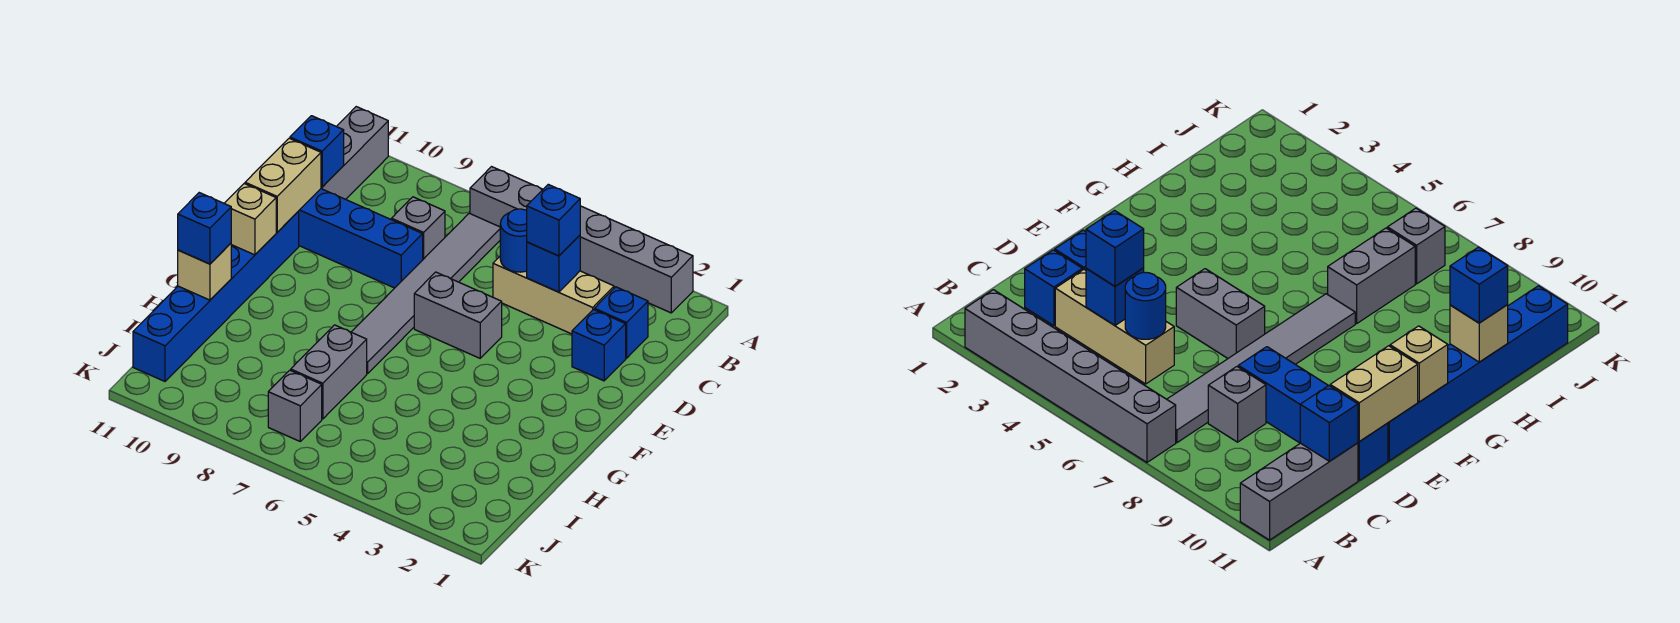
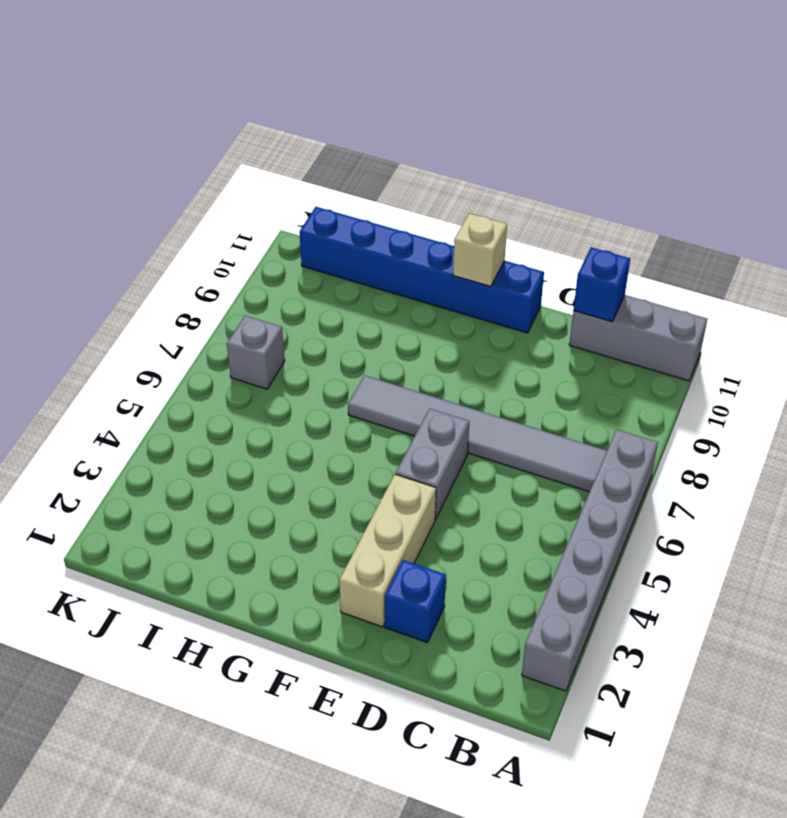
tan brick E2:E4 level 1 -> tan brick C3:C5 level 1
none -> blue brick C2 level 1
none -> grey brick C8 level 1
none -> blue brick D8:D11 level 1

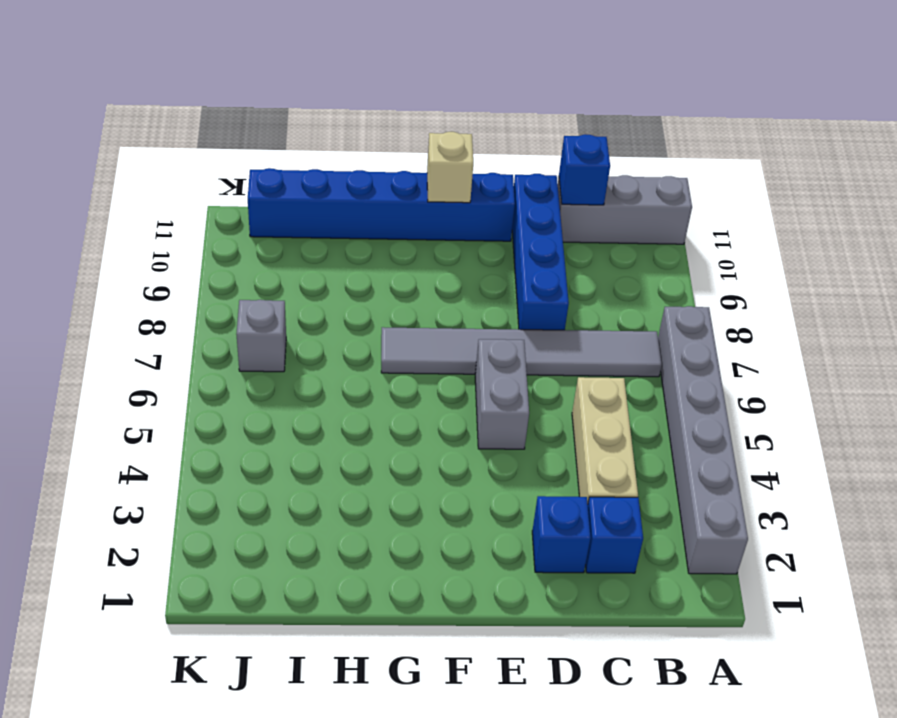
none -> grey brick C8 level 1
none -> grey brick H7:I7 level 1
none -> blue brick C4 level 2

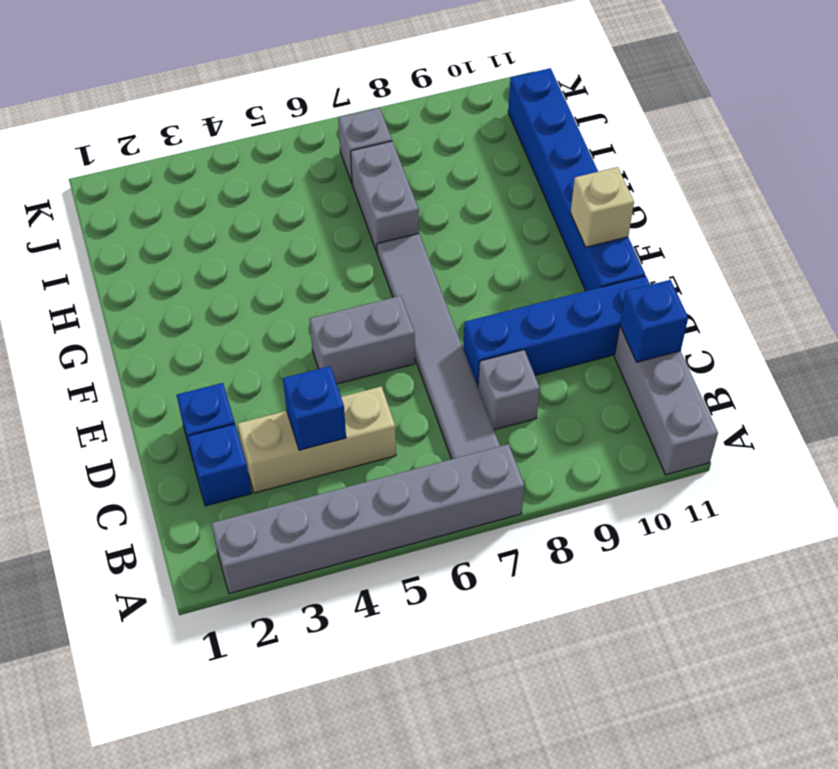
none -> blue round brick C5 level 2
none -> tan brick D11:E11 level 2
none -> tan brick H11 level 2

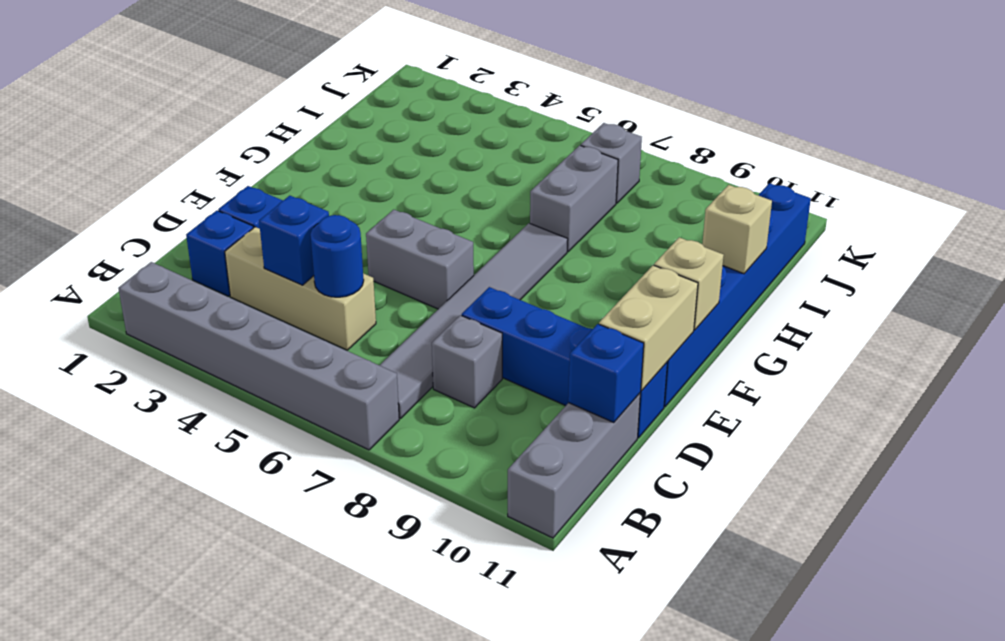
none -> blue brick C4 level 3
none -> blue brick H11 level 3

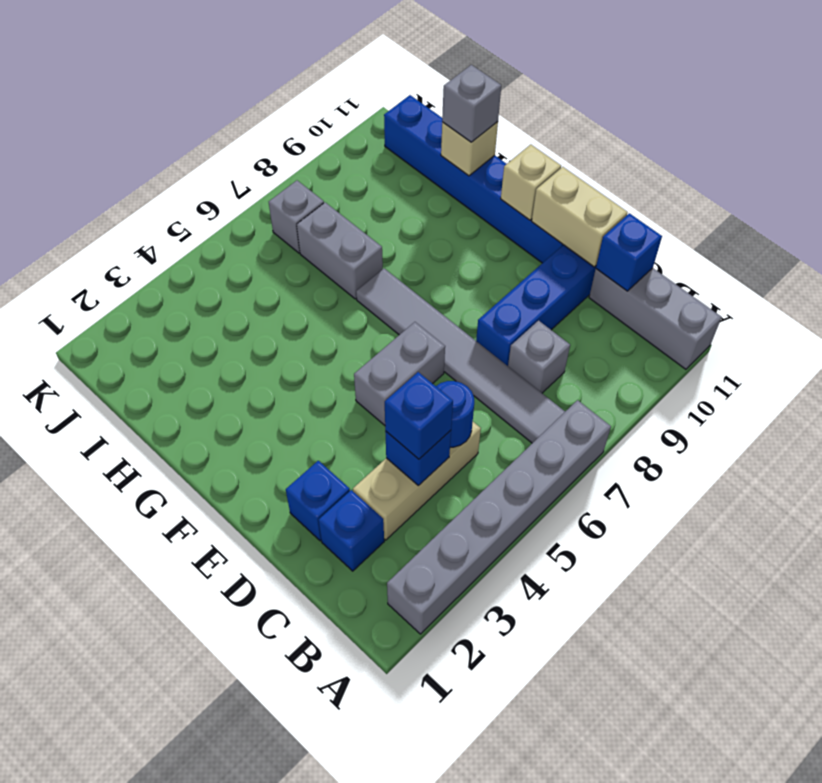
grey brick H11 level 3 -> blue brick H11 level 3

